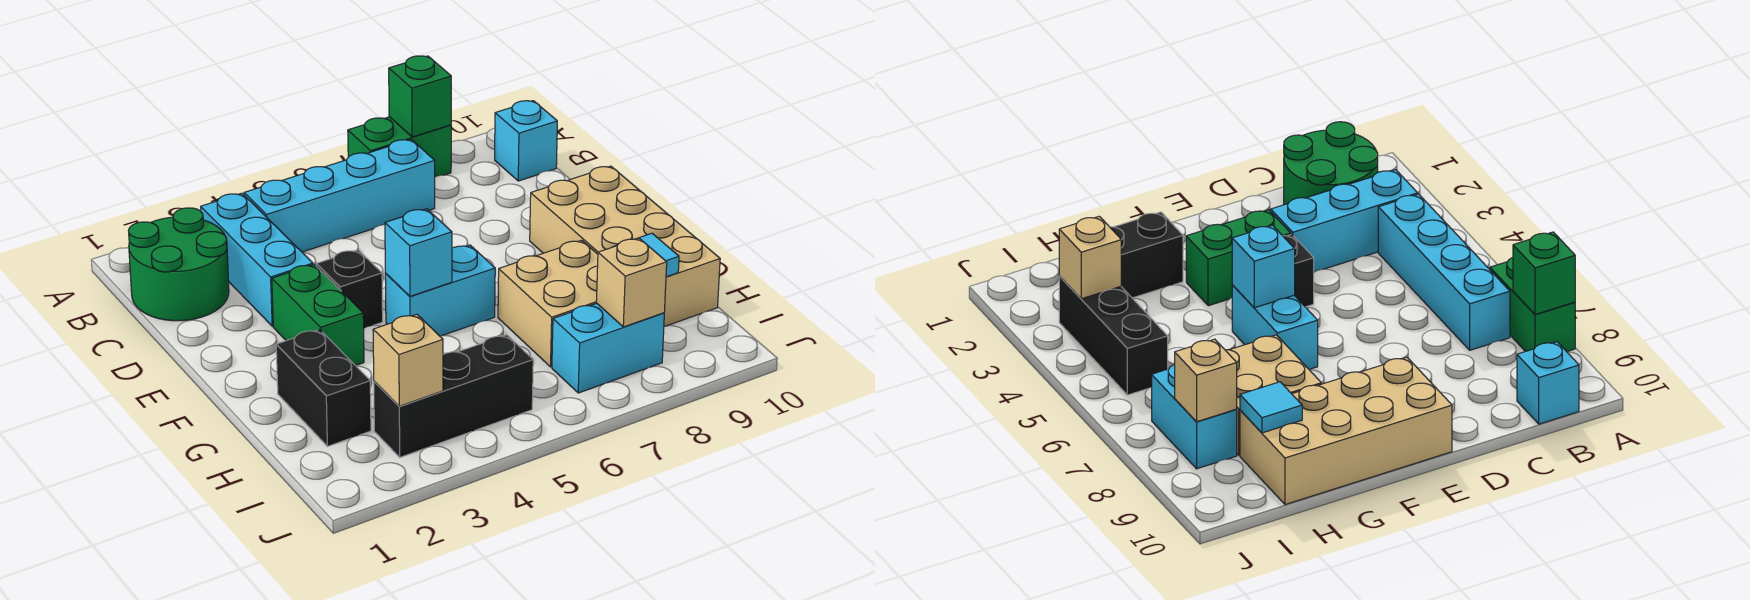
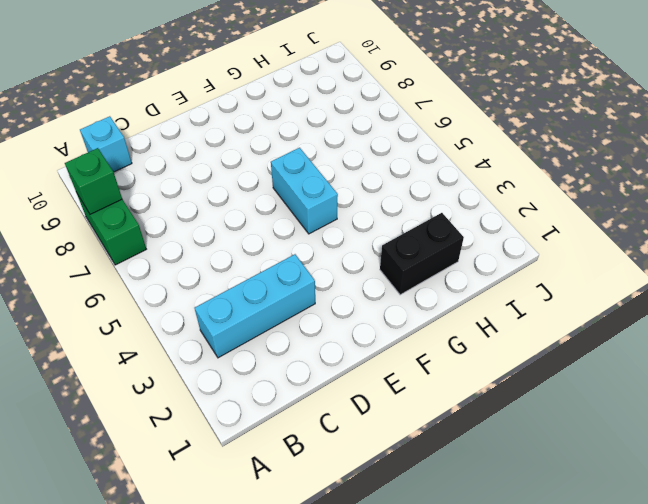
none -> green round brick B1:C2 level 1
none -> cyan brick B4:B7 level 1
none -> green brick E3:F3 level 1

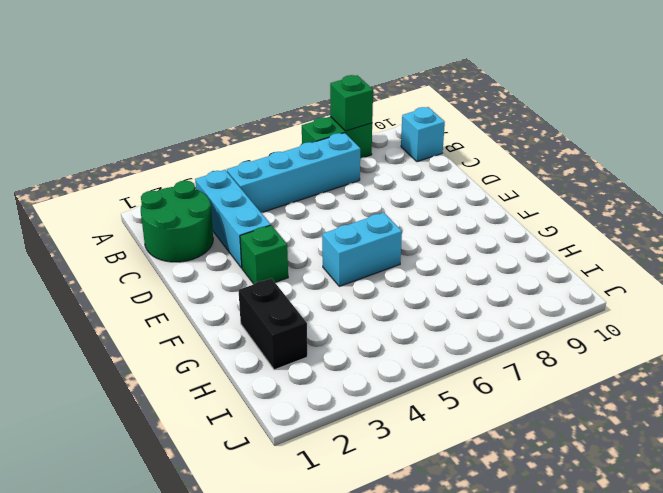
green brick E3 level 1 -> green brick E3:F3 level 1
none -> black brick E4 level 1
none -> tan brick E9:H10 level 1
none -> tan brick G7:H8 level 1

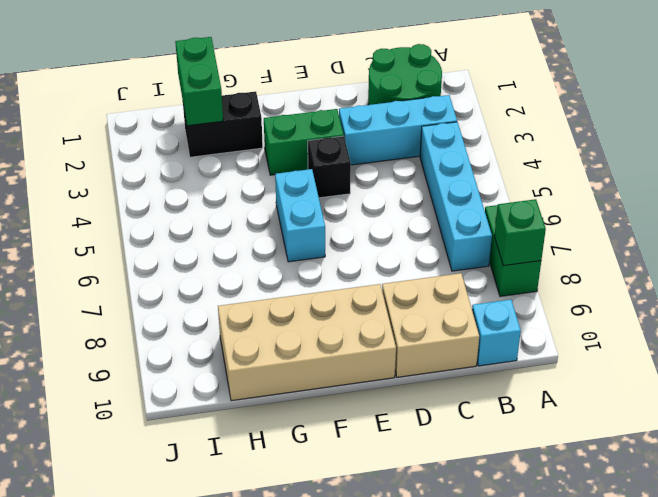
tan brick C9:D10 level 1 -> tan brick G7:H8 level 1
green brick H1:H2 level 2 -> none
none -> black brick I3:I5 level 1
none -> cyan brick I7:I8 level 1
none -> cyan brick F5 level 2

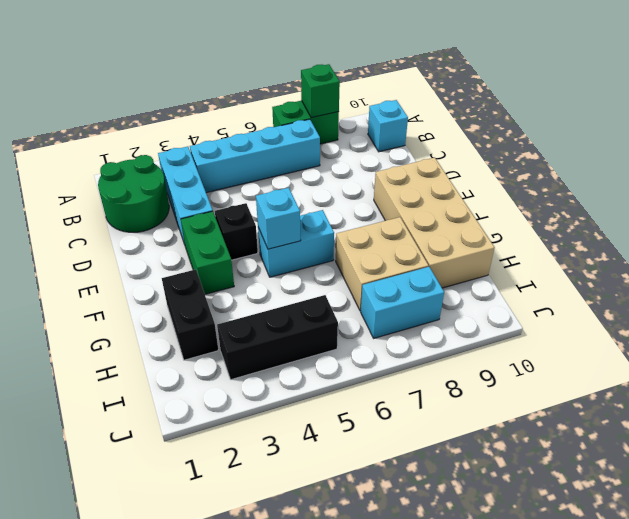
none -> cyan tile H9 level 2
none -> tan brick I3 level 2
none -> tan brick I8 level 2

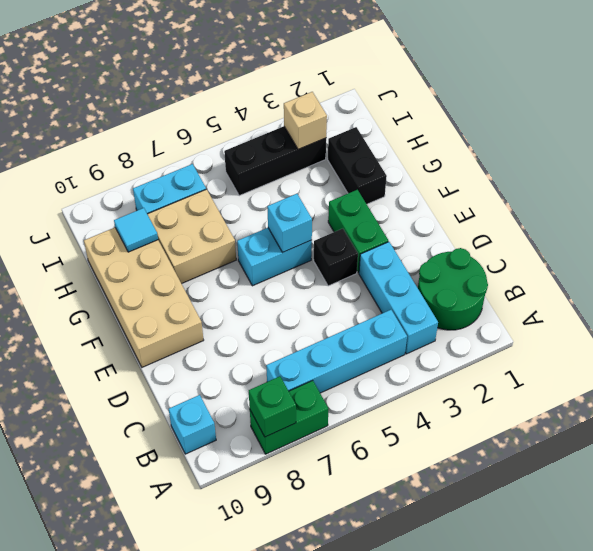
none -> tan brick I8 level 2

